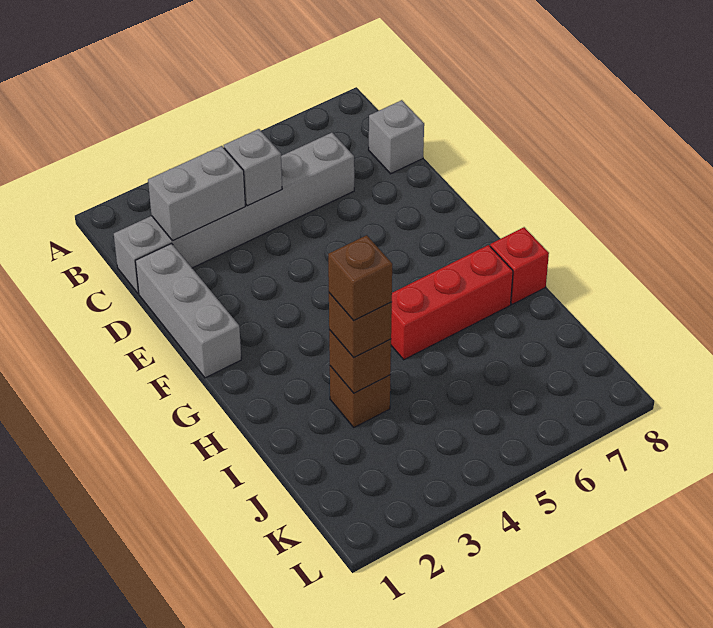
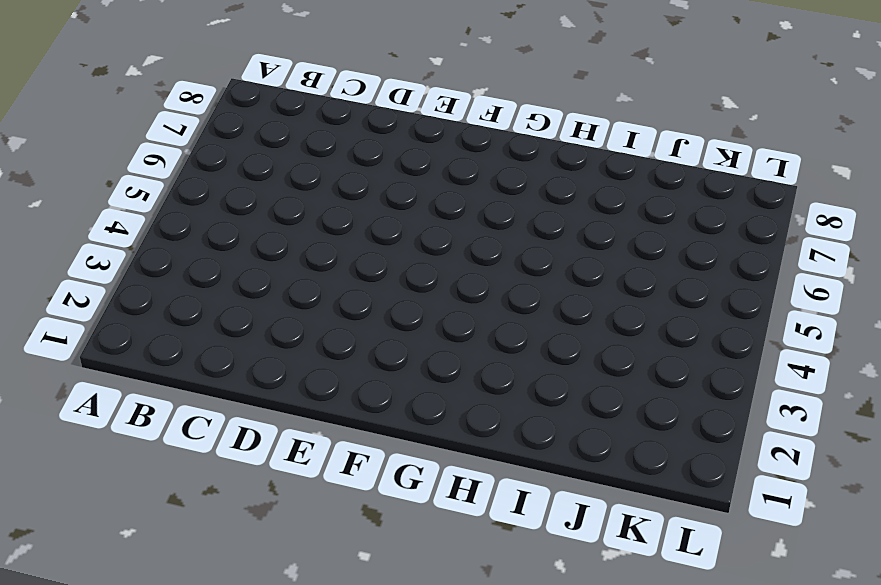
none -> grey brick C1:C6 level 1
none -> grey brick C8 level 1

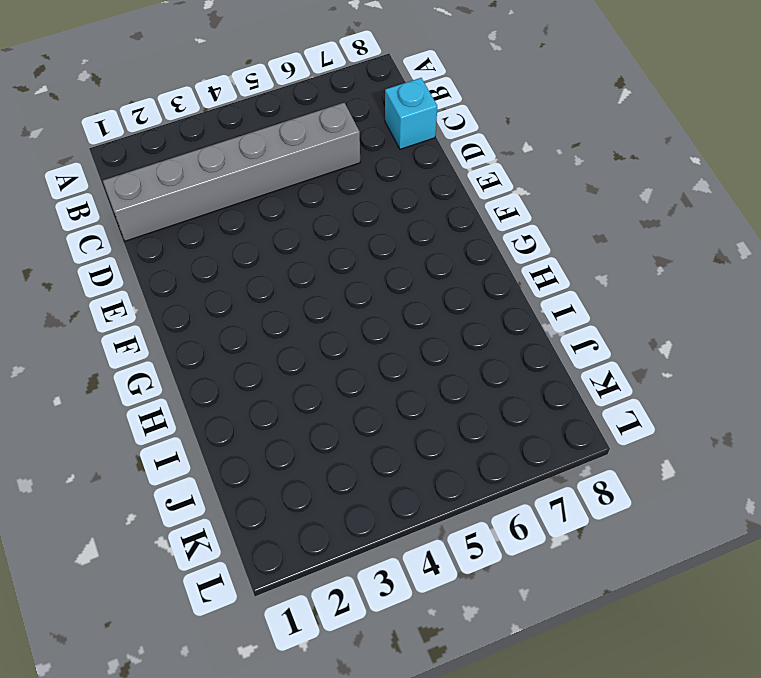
cyan brick C8 level 1 -> grey brick C8 level 1
none -> grey brick D1:F1 level 1
none -> red brick H5:H7 level 1

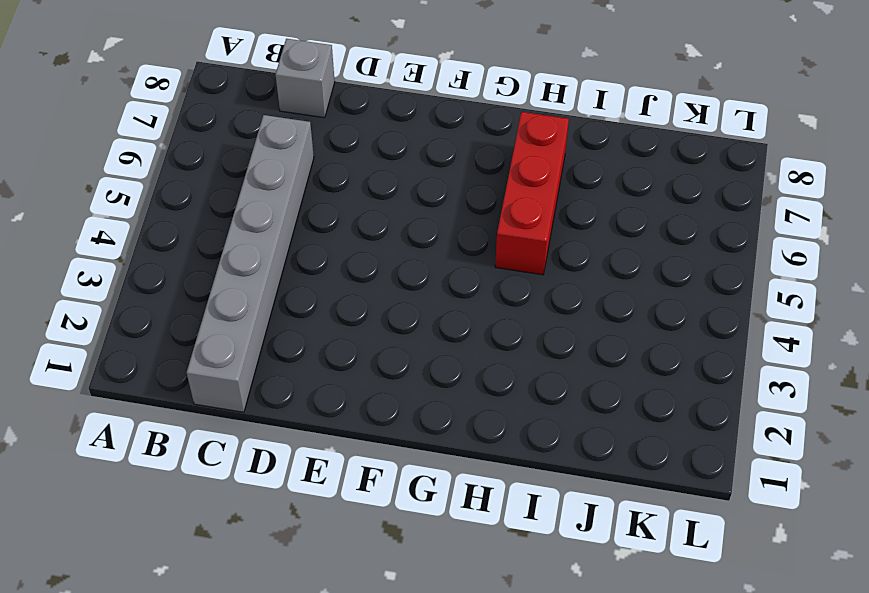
none -> grey brick D1:F1 level 1
none -> red brick H8 level 1

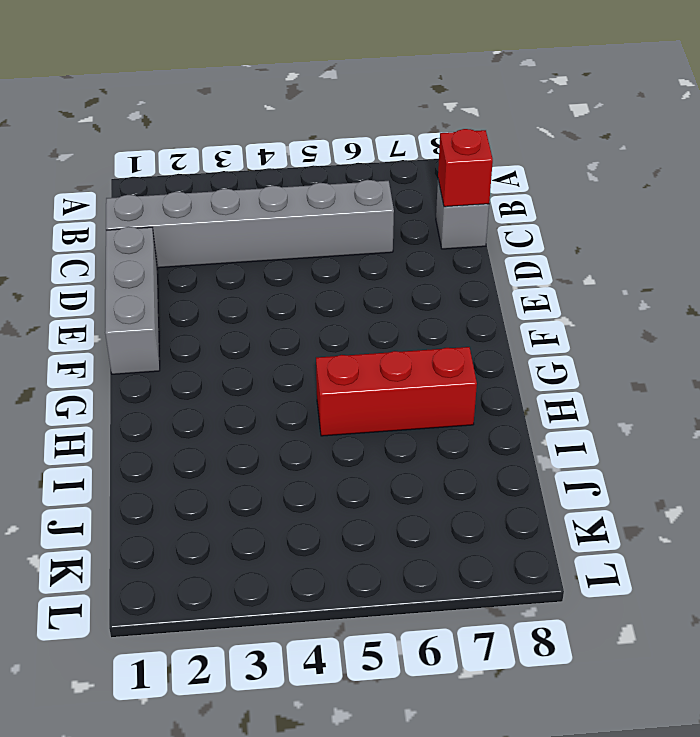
red brick C8 level 2 -> red brick H8 level 1
none -> brown brick I3 level 1
none -> grey brick C2:C3 level 2

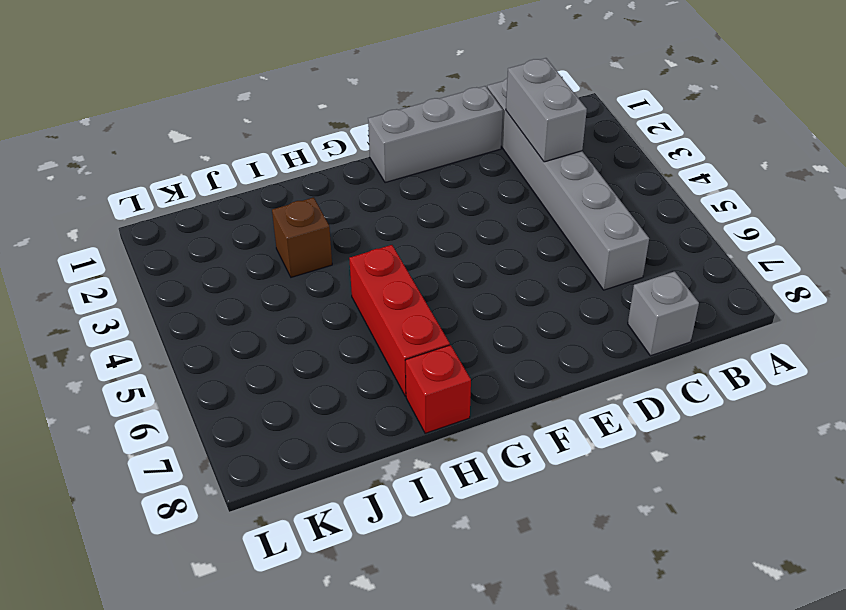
none -> grey brick C4 level 2
none -> brown brick I3 level 2

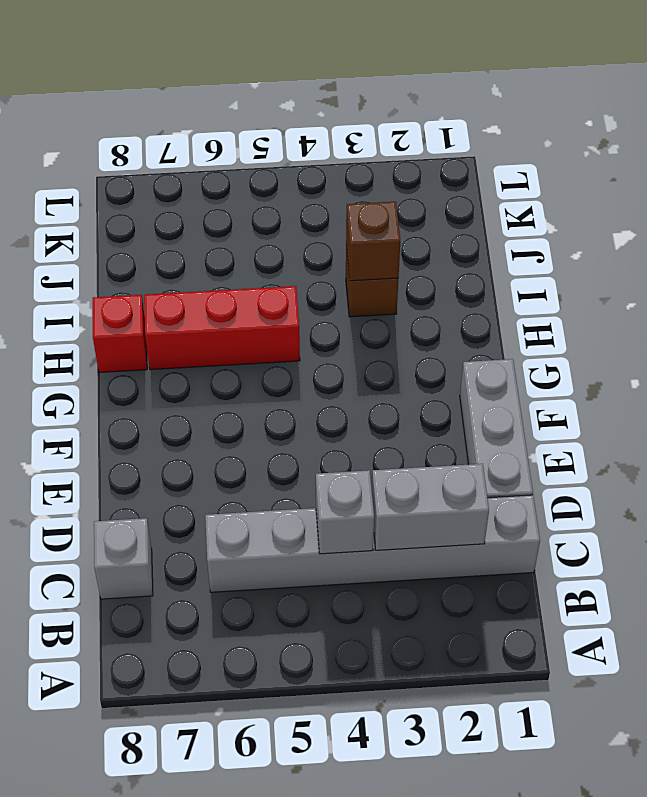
none -> brown brick I3 level 3
none -> brown brick I3 level 4

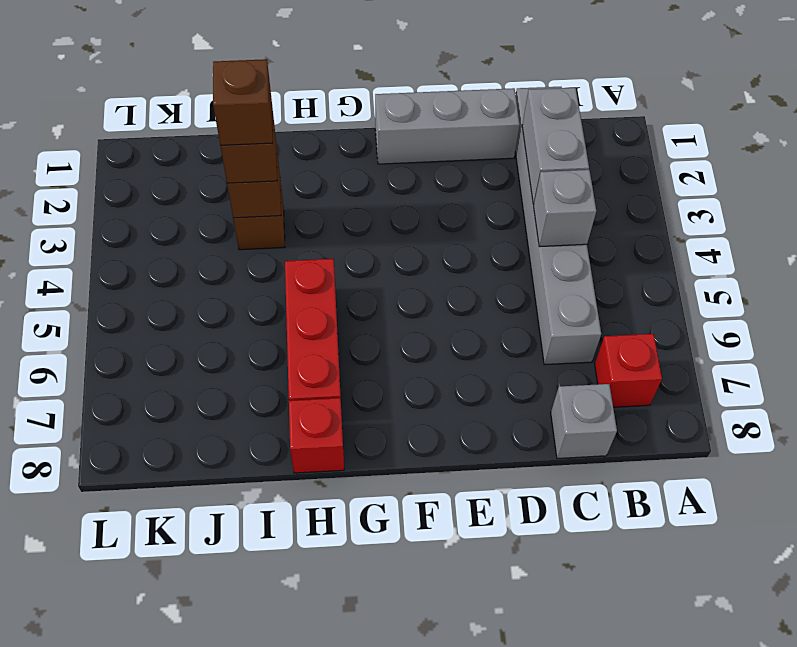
red brick B7 level 1 -> none

